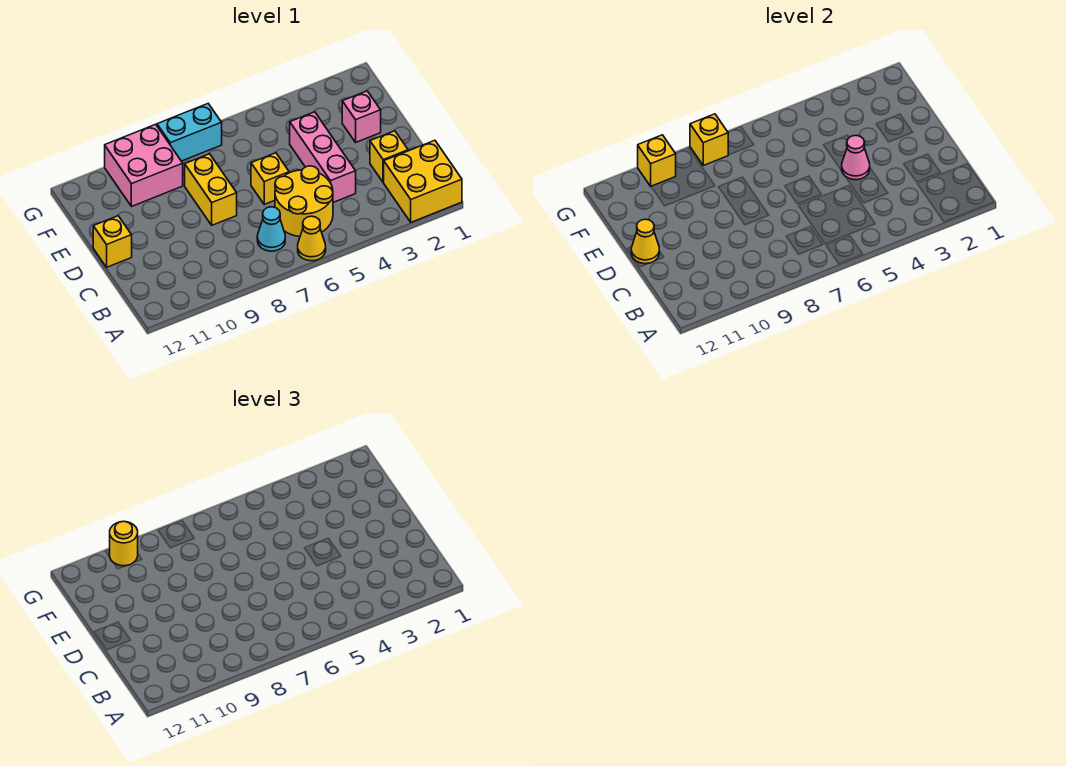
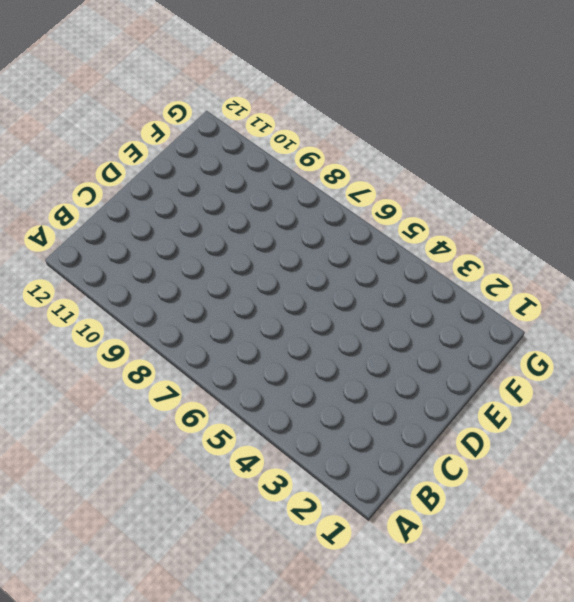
none -> yellow brick A1:B2 level 1
none -> yellow cone A6 level 1
none -> yellow round brick B5:C6 level 1

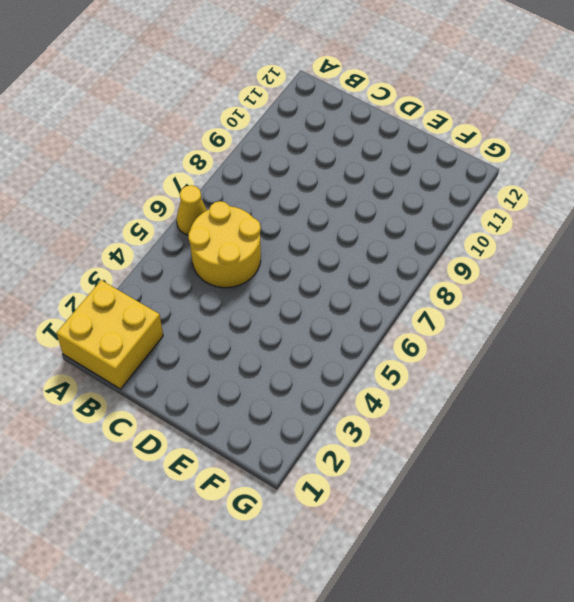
none -> cyan cone B7 level 1
none -> yellow brick C2 level 1
none -> pink brick C4:E4 level 1

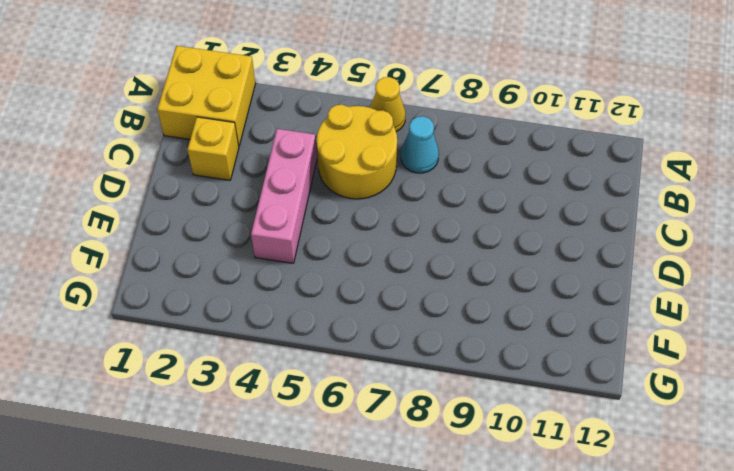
none -> yellow brick D6 level 1
none -> yellow brick D8:E8 level 1
none -> yellow brick D12 level 1

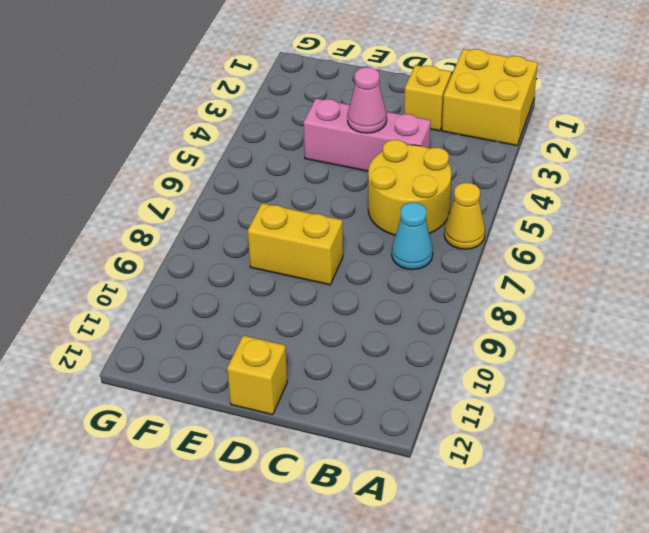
none -> yellow brick D6 level 1
none -> pink brick E2 level 1
none -> pink brick F9:G10 level 1

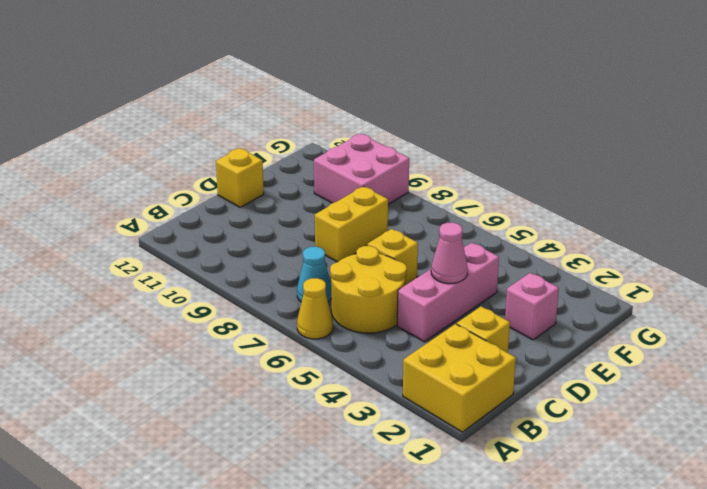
none -> cyan brick G7:G8 level 1
none -> yellow cone D12 level 2
none -> yellow brick G8 level 2

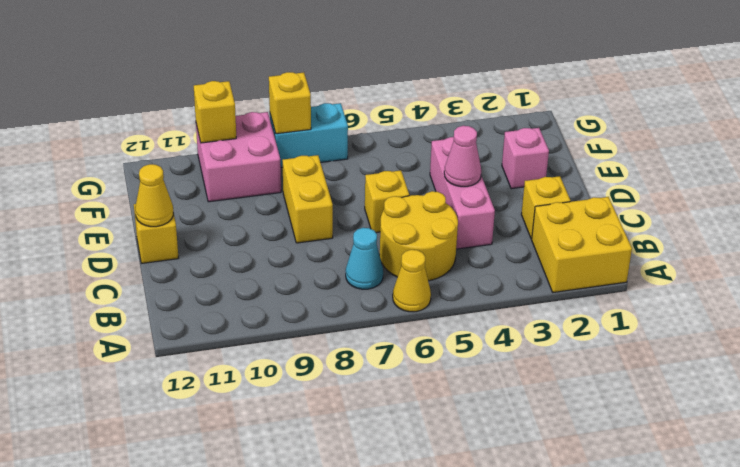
none -> yellow round brick G10 level 3

